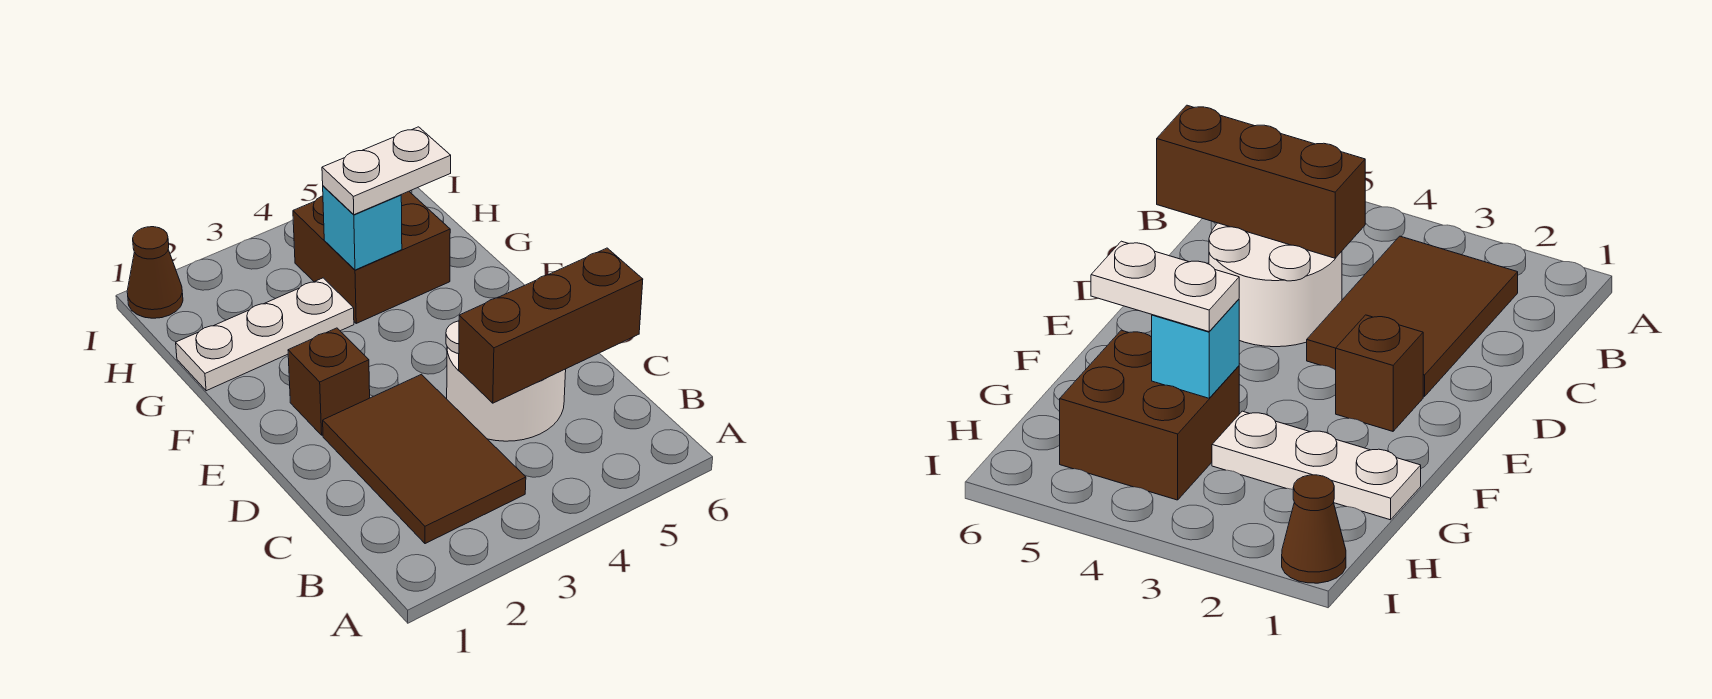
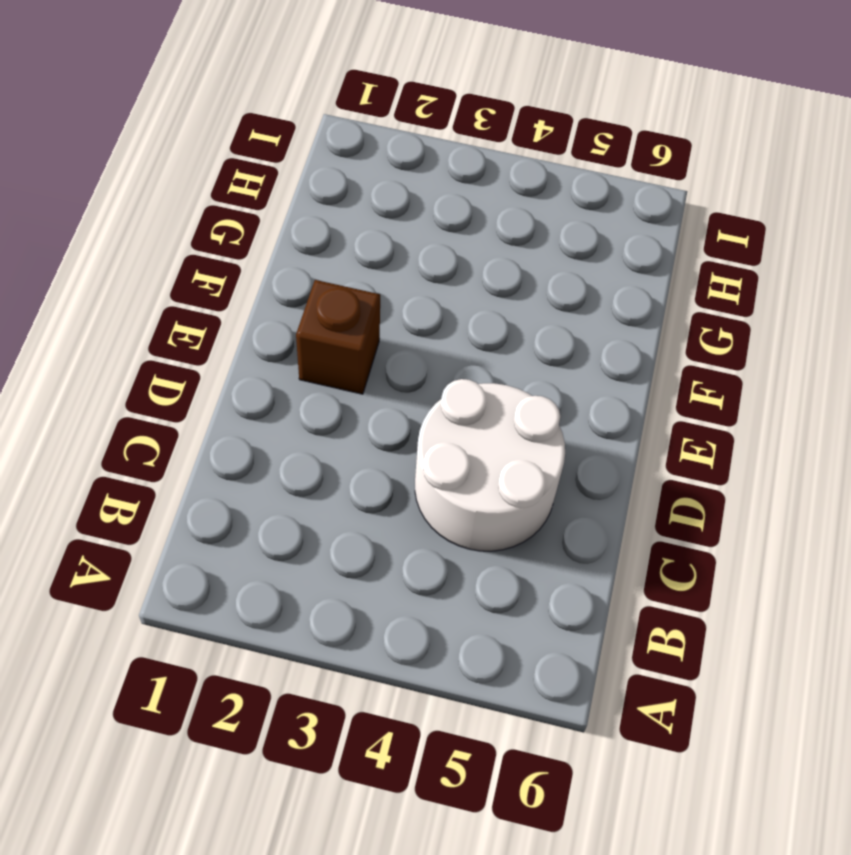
none -> brown tile B2:D3 level 1
none -> white plate G1:G3 level 1

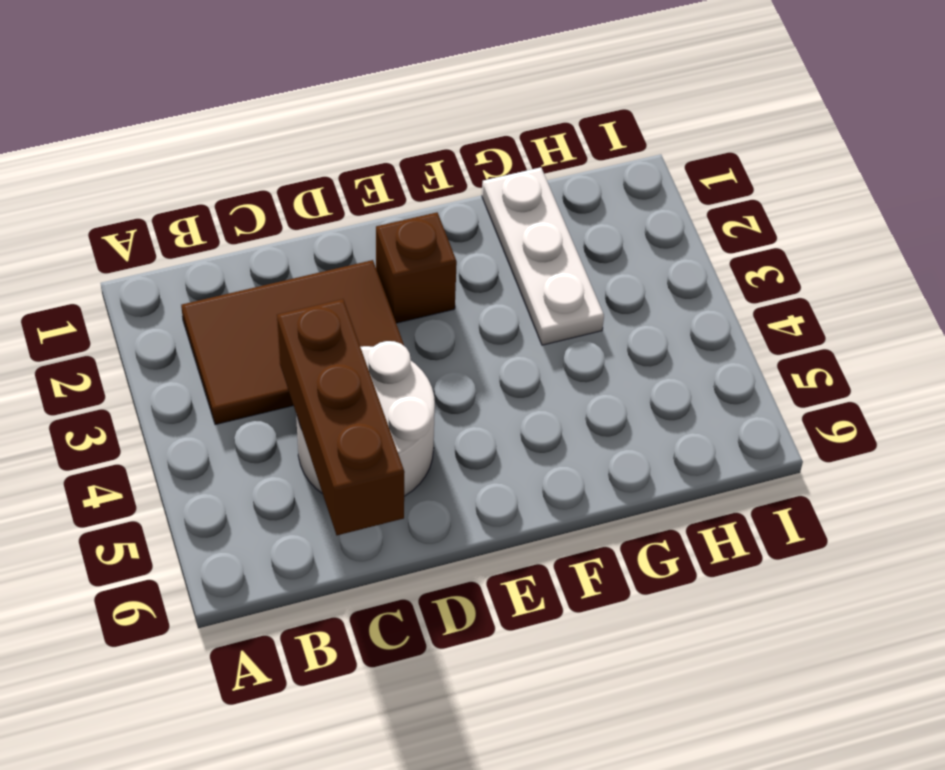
none -> brown brick G4:H5 level 1
none -> brown cone I1 level 1

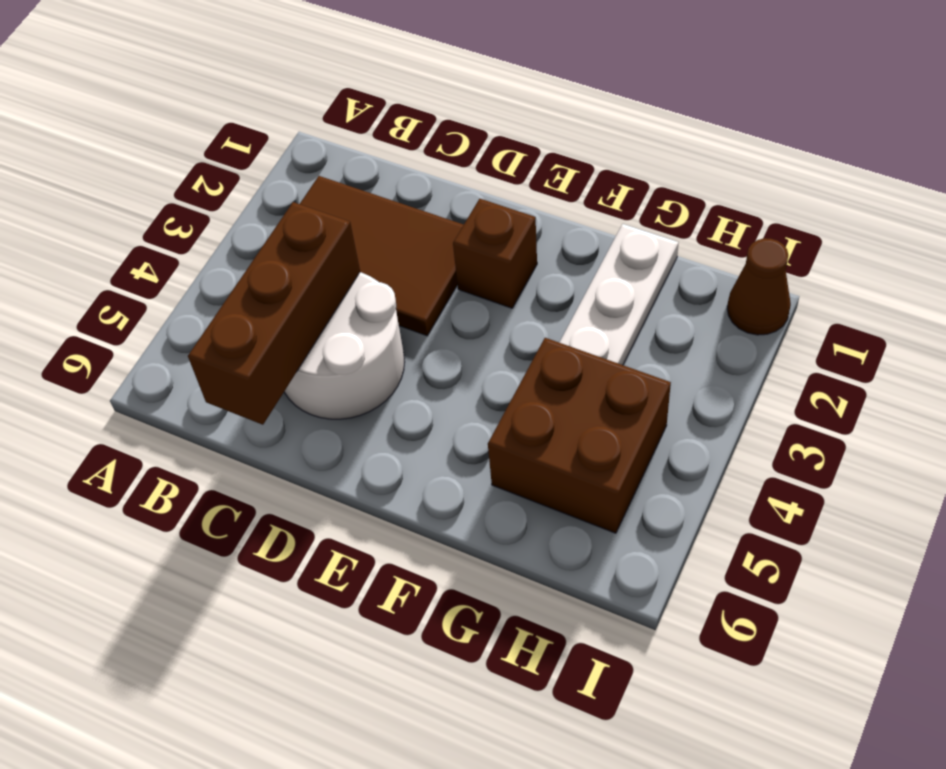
none -> cyan brick G4 level 2
none -> white plate G4:G5 level 3

